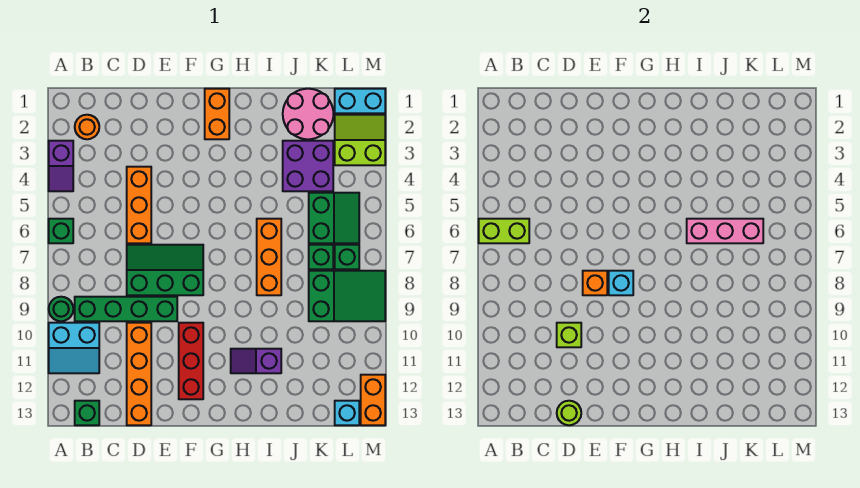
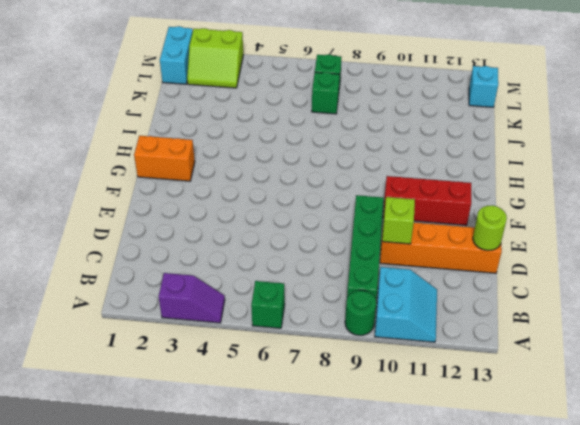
lime slope L2:M3 level 1 top M -> lime slope L2:M3 level 1 top 3
none -> orange round brick B2 level 1
none -> green brick B13 level 1
none -> orange brick D4:D6 level 1
none -> green slope D7:F8 level 1 top 8

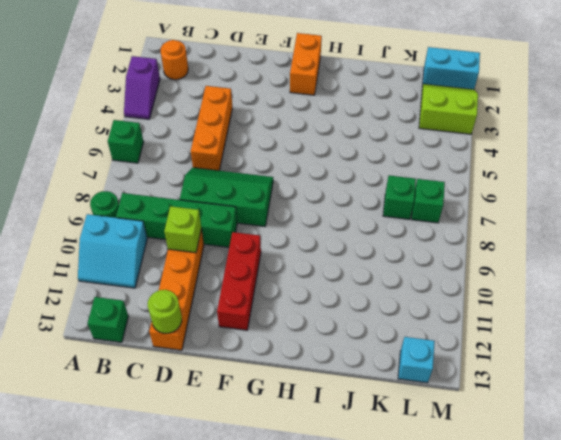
none -> purple slope H11:I11 level 1 top I
none -> orange brick I6:I8 level 1
none -> pink round brick J1:K2 level 1
none -> purple brick J3:K4 level 1

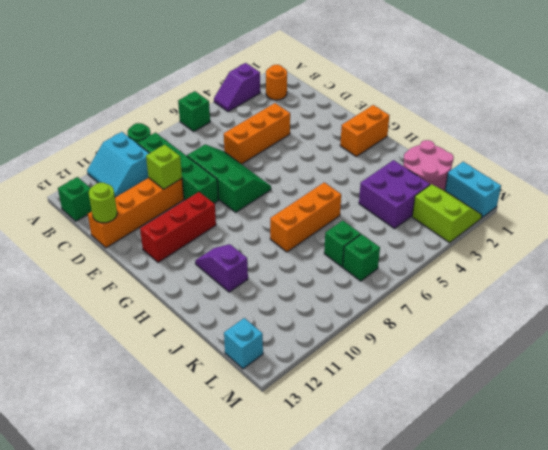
none -> green slope K5:L6 level 1 top K
none -> green slope K8:M9 level 1 top K
none -> orange brick M12:M13 level 1
none -> lime brick A6:B6 level 2

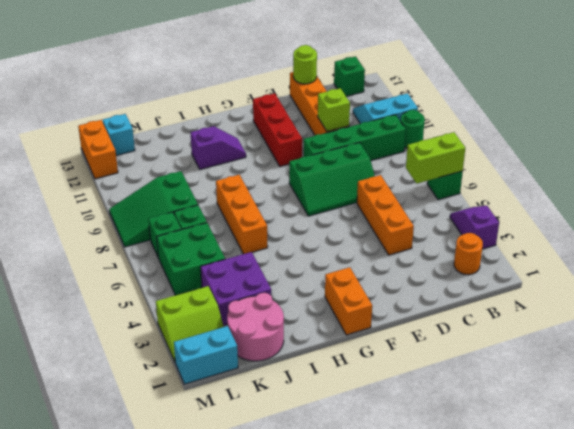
green brick K5:L6 level 1 -> green slope K5:L6 level 1 top K
none -> orange brick E8 level 2
none -> cyan brick F8 level 2
none -> pink brick I6:K6 level 2

